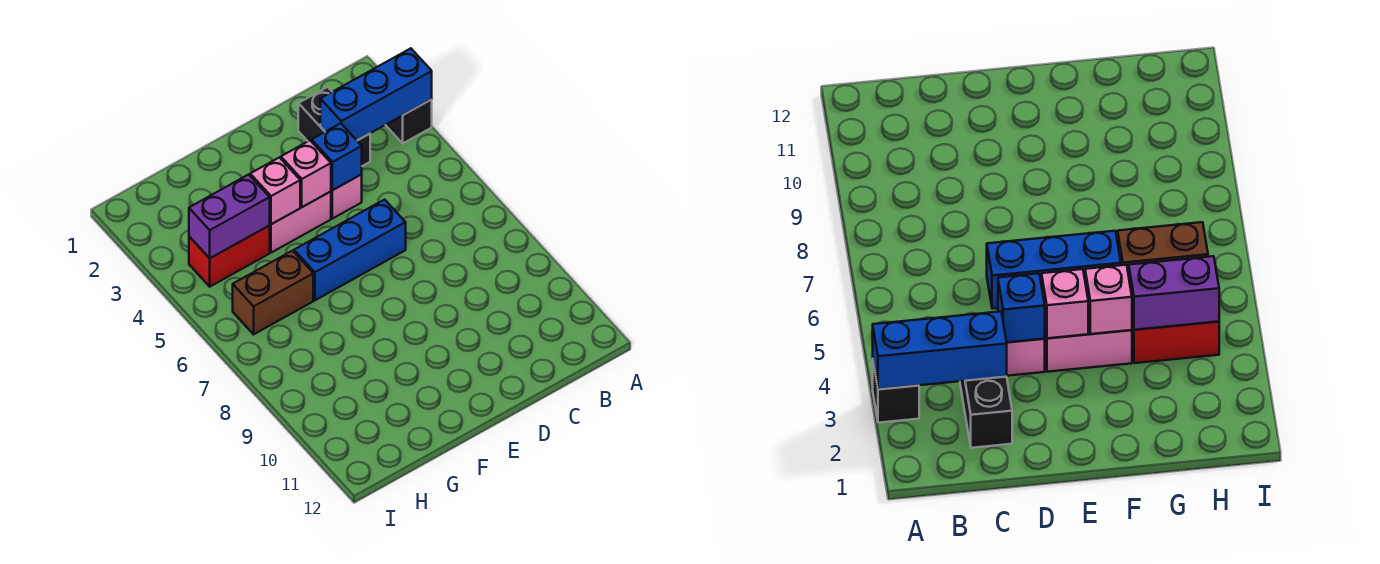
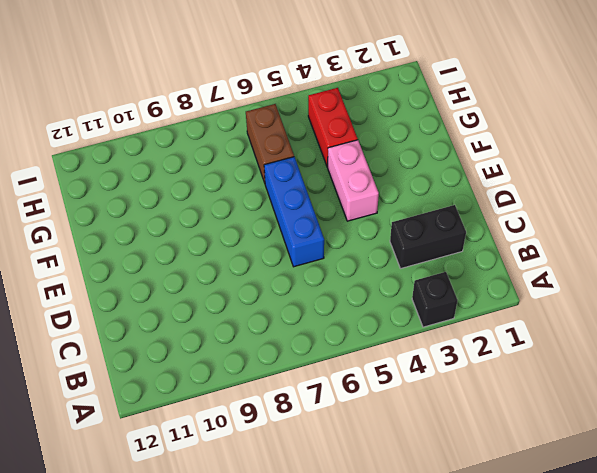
none -> pink brick D4 level 1
none -> blue brick A3:C3 level 2
none -> blue brick D4 level 2

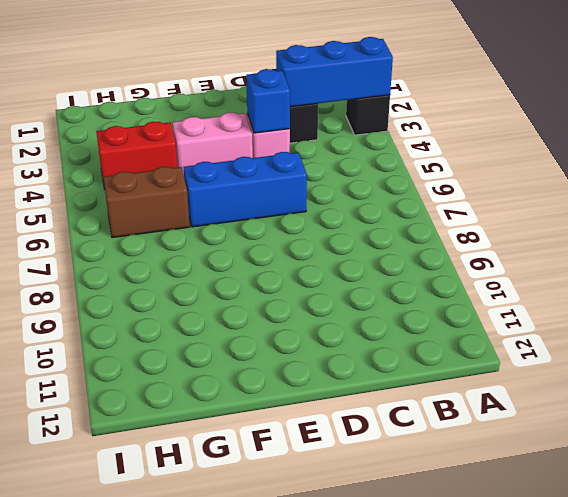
none -> pink brick E4 level 2
none -> pink brick F4 level 2
none -> purple brick G4:H4 level 2

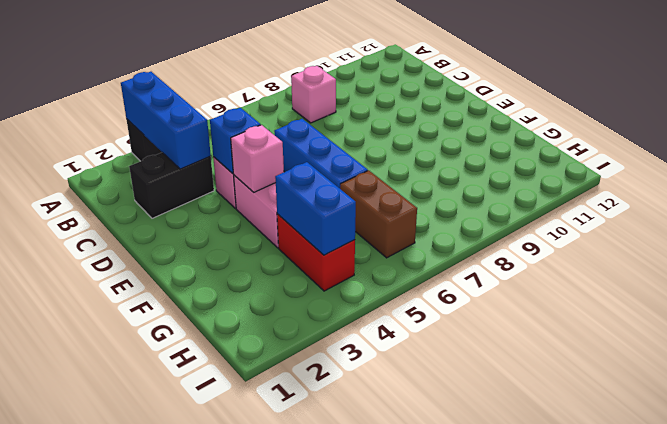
pink brick B8 level 1 -> pink brick F4 level 2
blue brick G4:H4 level 2 -> purple brick G4:H4 level 2

